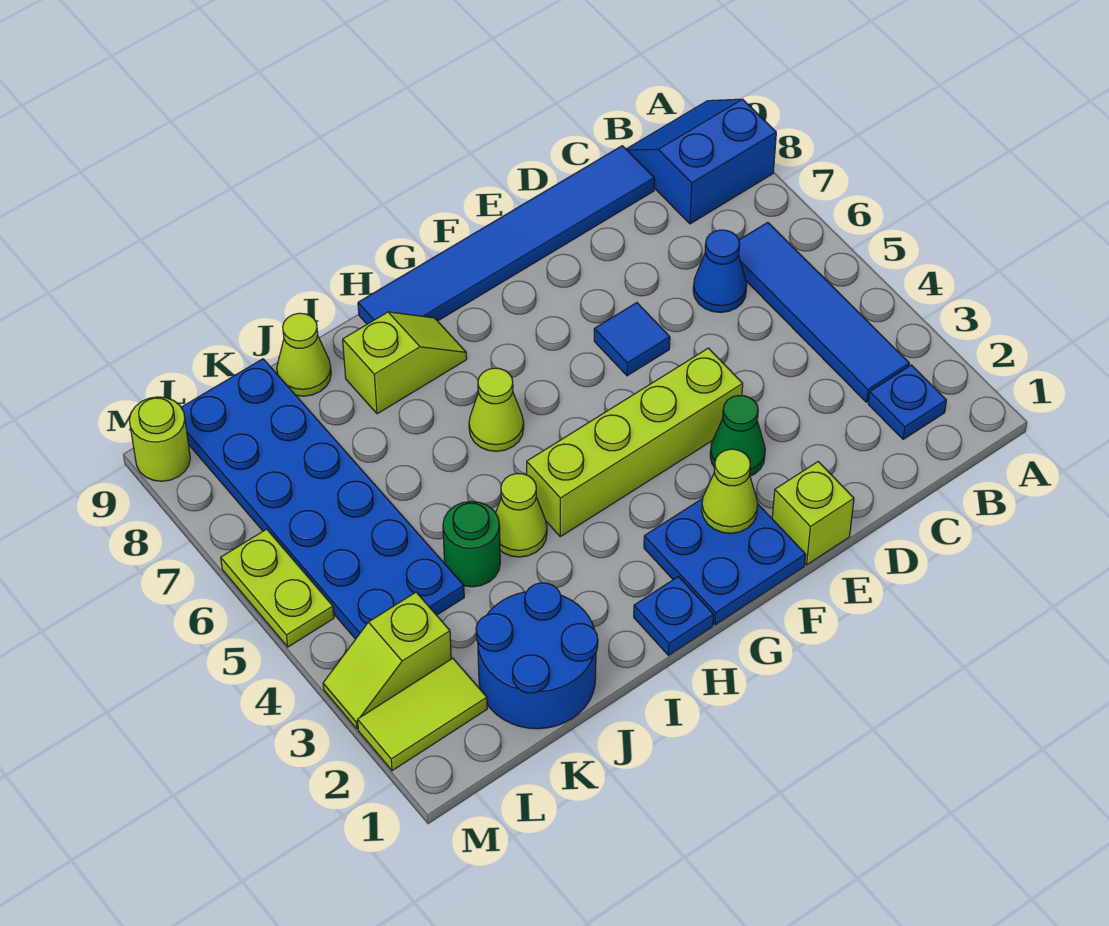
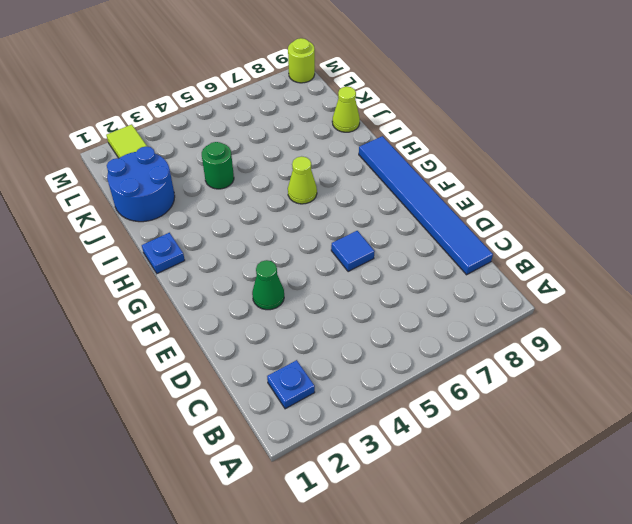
none -> blue slope A8:B9 level 1 top 8
none -> blue tile B3:B6 level 1
none -> blue cone C6 level 1

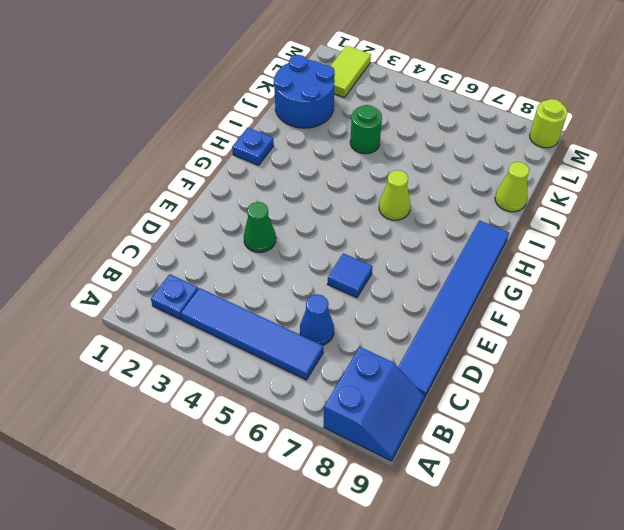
none -> lime brick E1 level 1
none -> lime brick E4:H4 level 1
none -> blue plate F1:G2 level 1

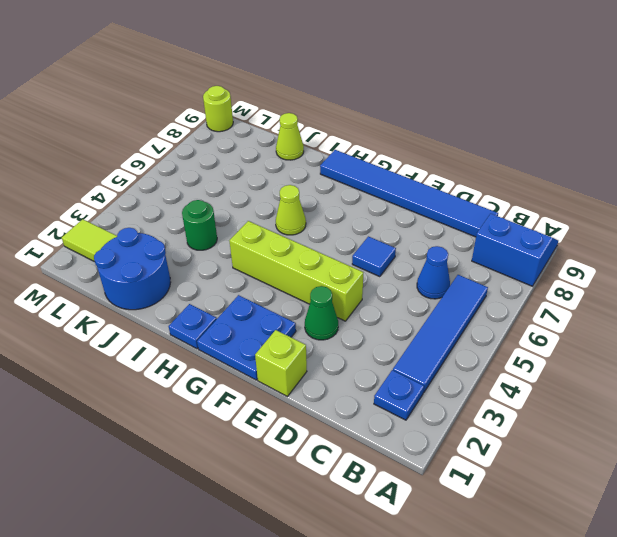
none -> lime slope H8:I8 level 1 top I
none -> lime cone I4 level 1
none -> blue plate K4:L9 level 1

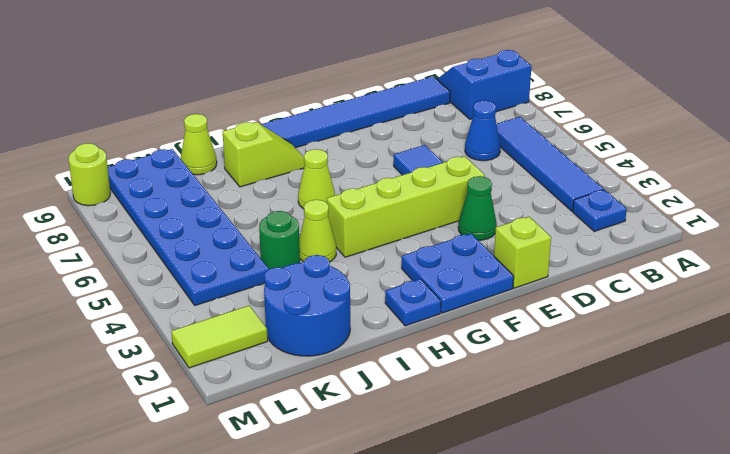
none -> lime slope L3:M3 level 1 top L
none -> lime plate M5:M6 level 1
none -> lime cone F2 level 2

